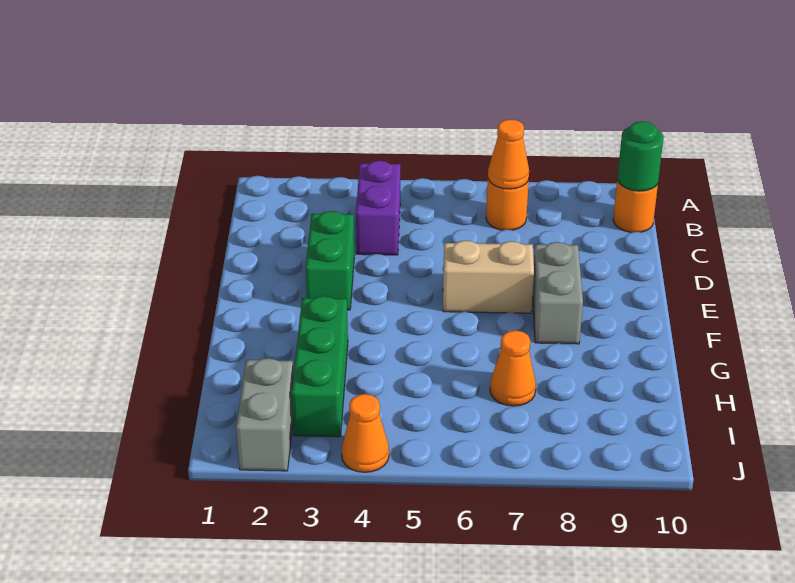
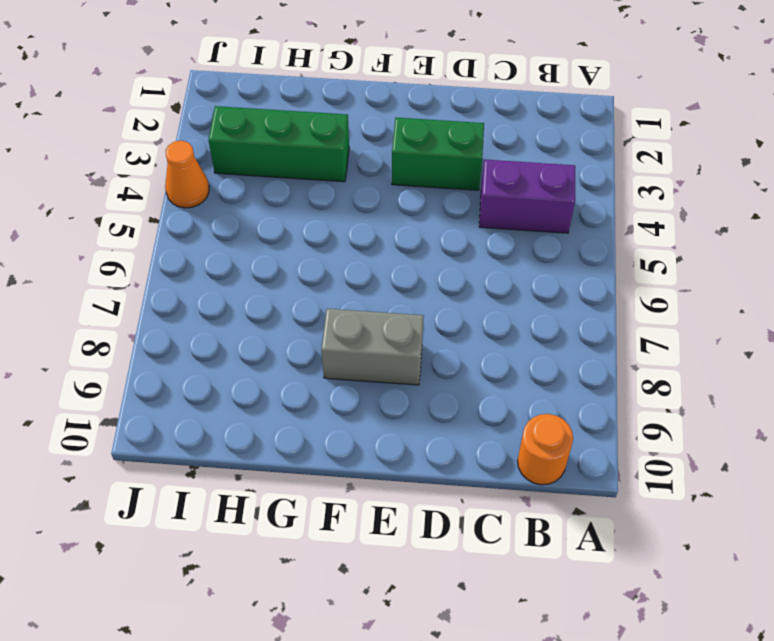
none -> orange round brick B7 level 1
none -> tan brick E6:E7 level 1
none -> orange cone H7 level 1

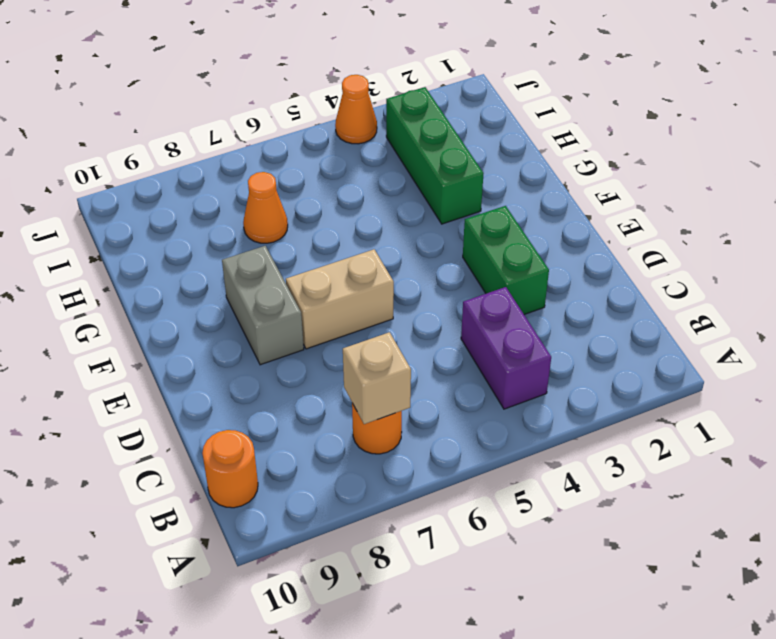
tan brick B7 level 2 -> orange cone B7 level 2
none -> grey brick I2:J2 level 1
none -> green round brick B10 level 2

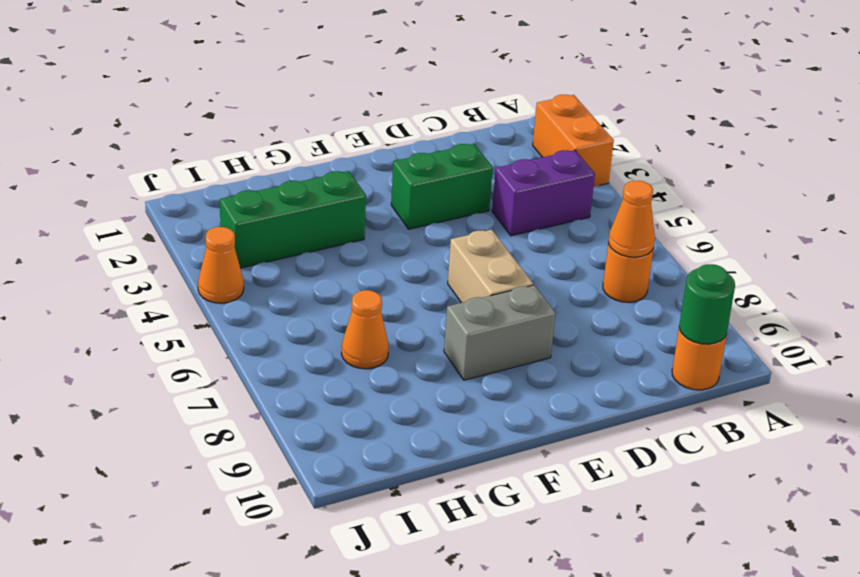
orange brick A2:A3 level 1 -> none
none -> grey brick I2:J2 level 1

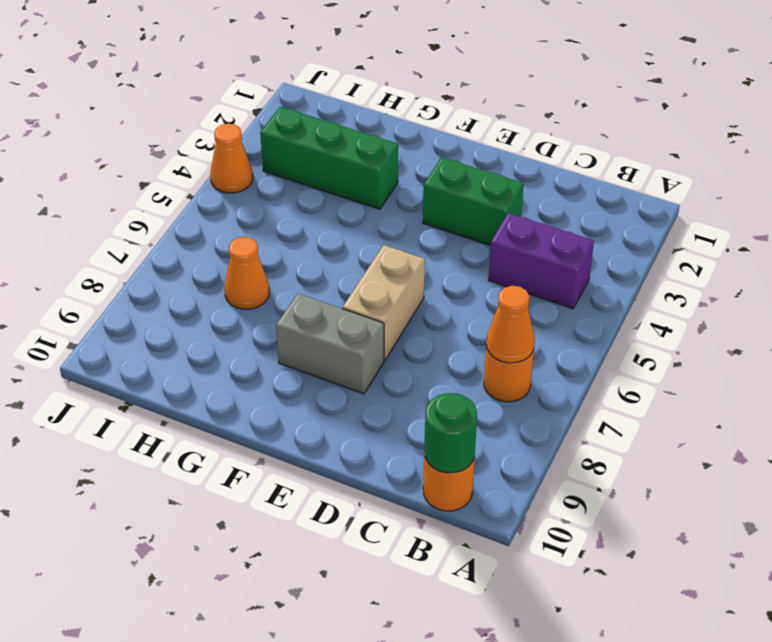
none -> grey brick I2:J2 level 1

